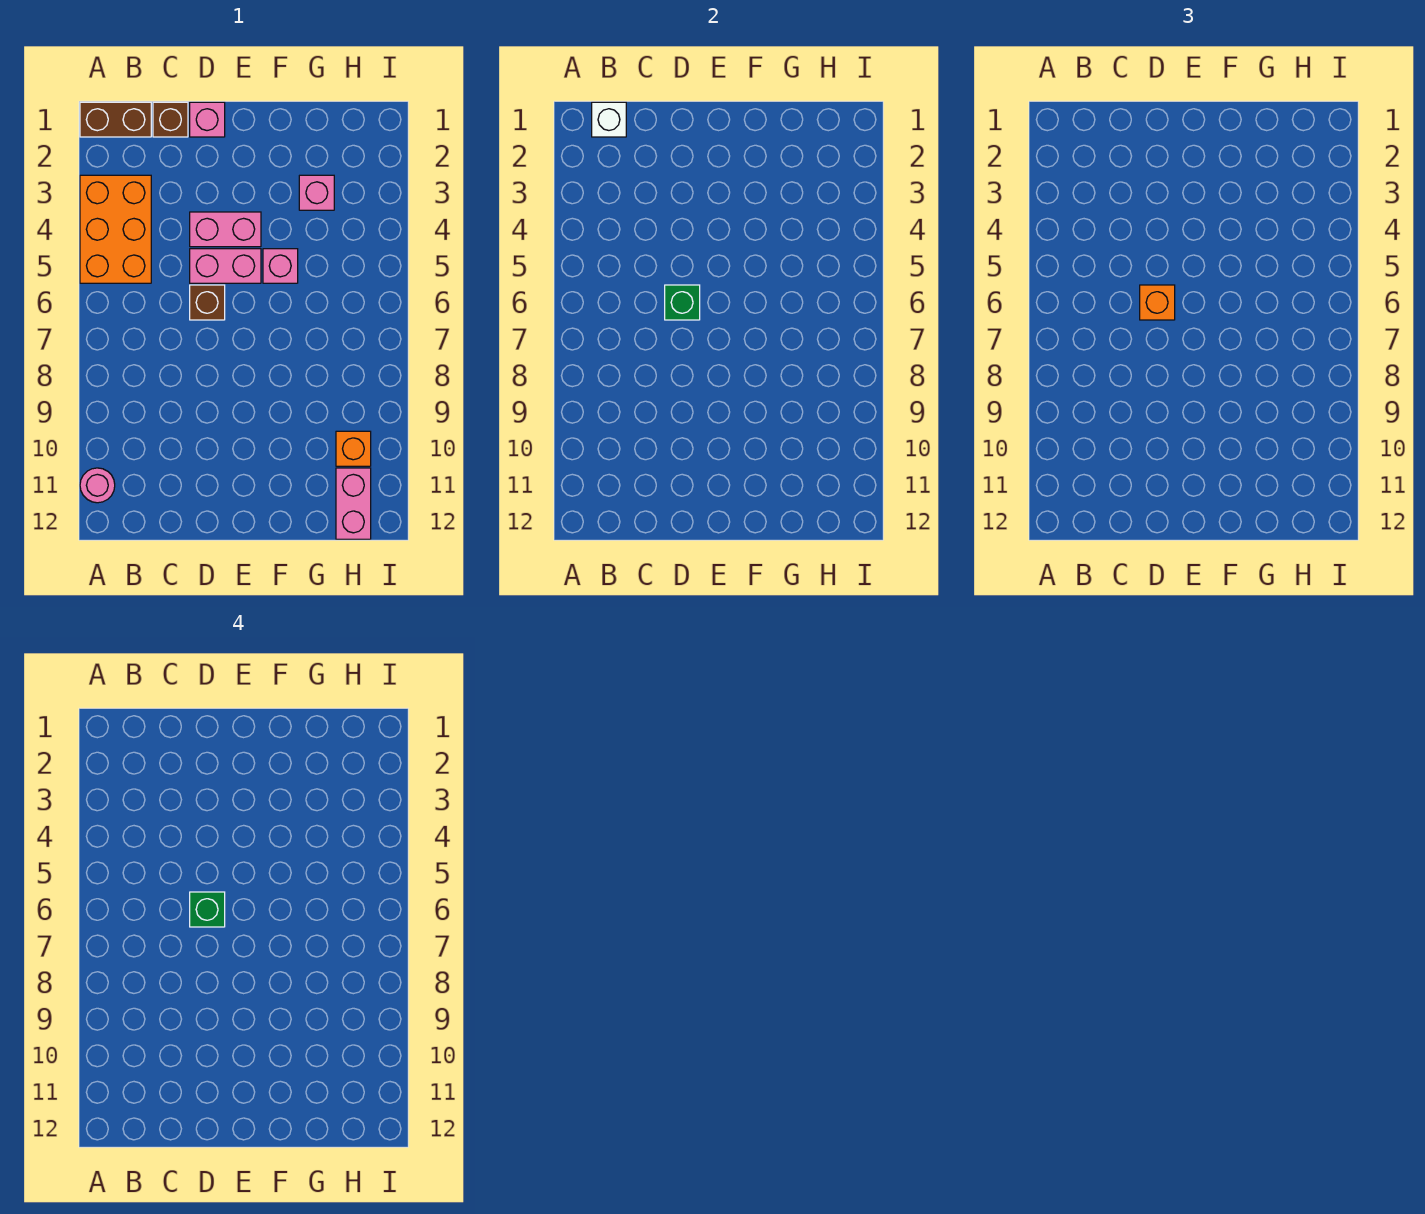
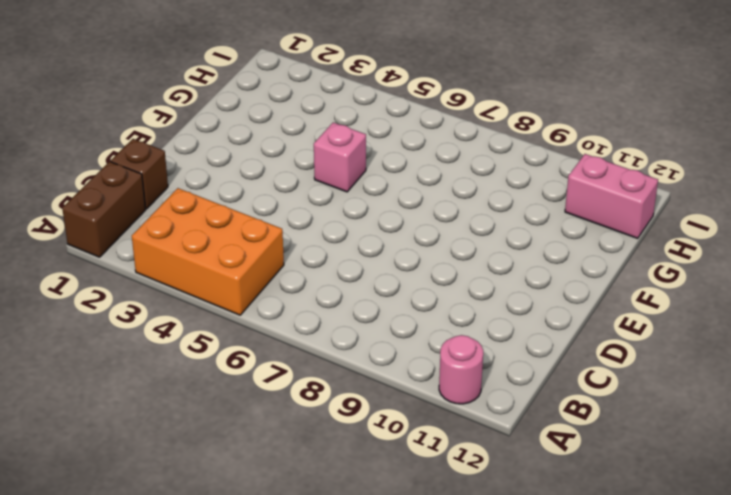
none -> pink brick D1 level 1
none -> pink brick D4:E4 level 1
none -> pink brick D5:E5 level 1

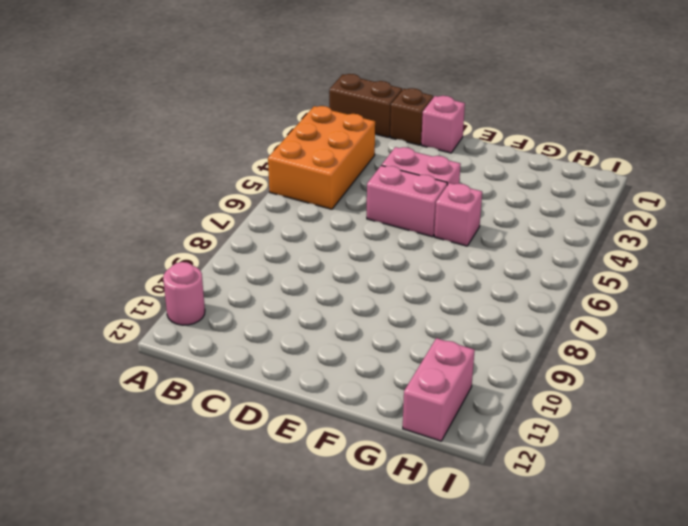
none -> brown brick D6 level 1
none -> pink brick G3 level 1
none -> orange brick H10 level 1

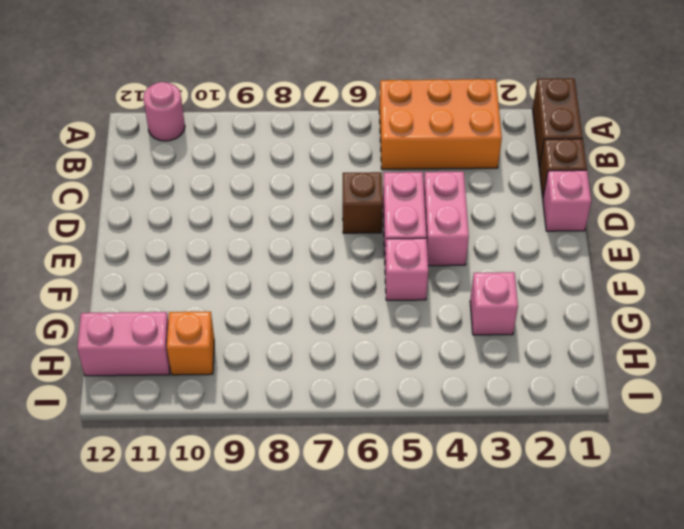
none -> white brick B1 level 2
none -> green brick D6 level 2
none -> orange brick D6 level 3

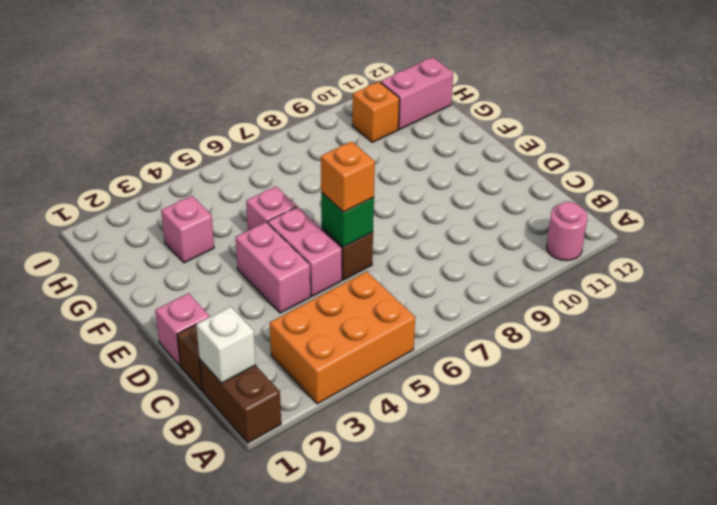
none -> green brick D6 level 4

